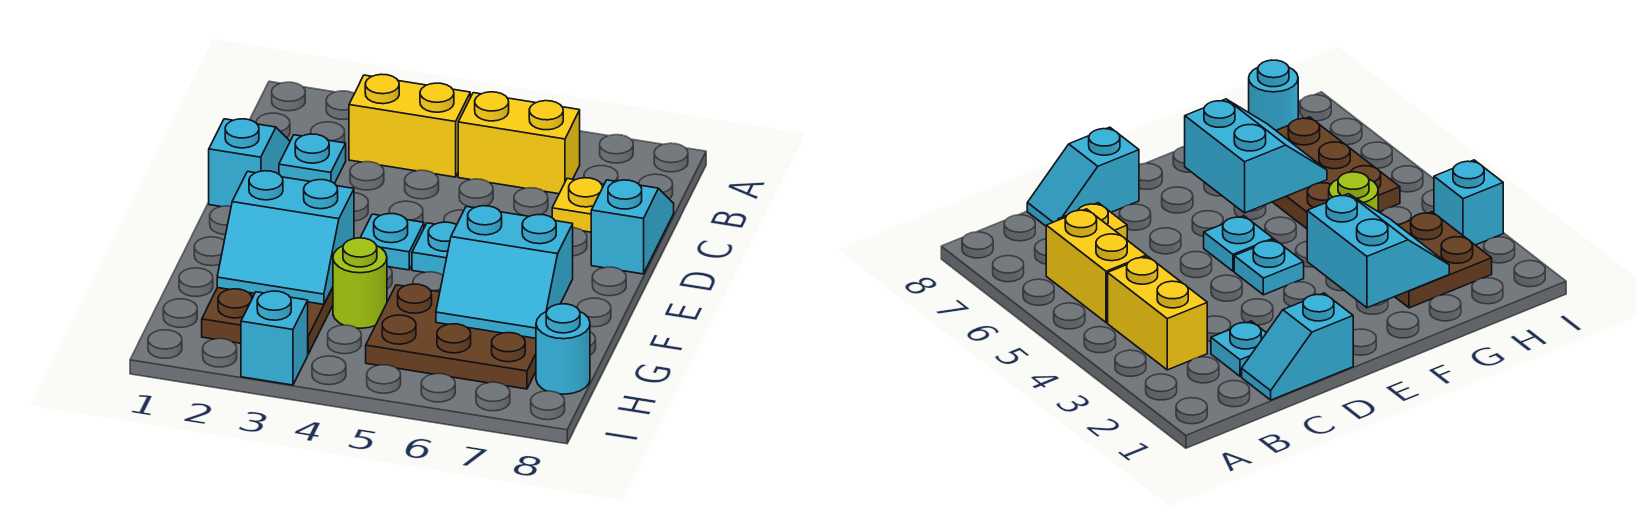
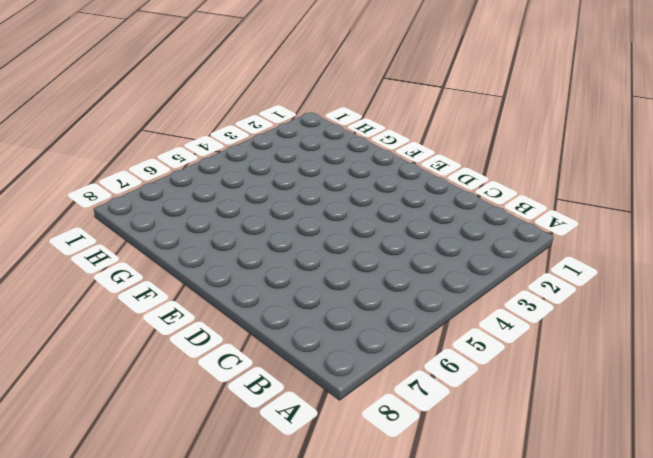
none -> yellow brick B3:B4 level 1
none -> yellow brick B5:B6 level 1
none -> cyan slope C1:D1 level 1 top D

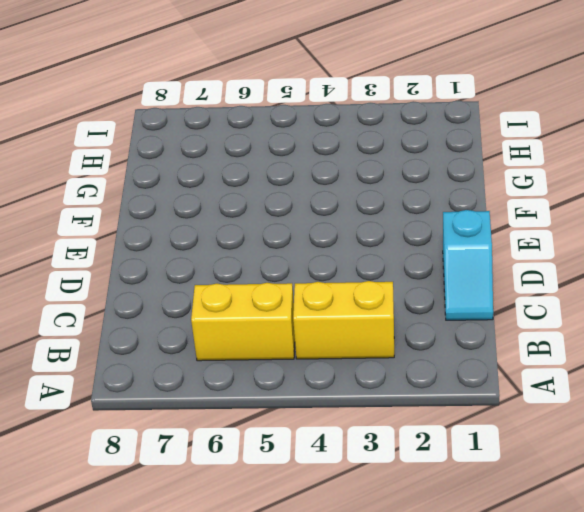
none -> cyan plate C2 level 1
none -> yellow plate C7 level 1
none -> cyan slope C8:D8 level 1 top D

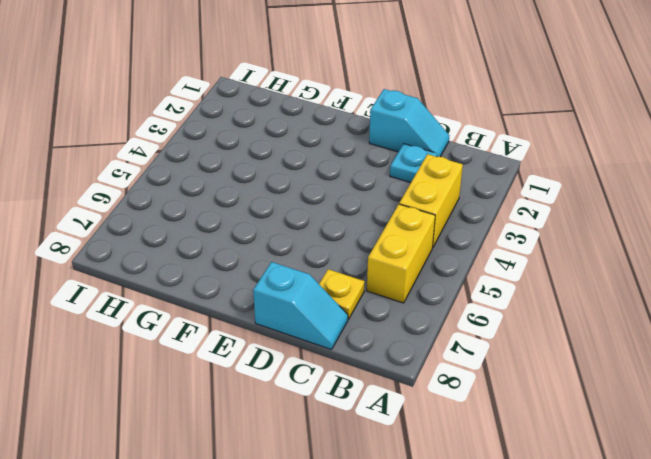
none -> cyan plate E4 level 1
none -> cyan plate E5 level 1
none -> brown plate G2:H3 level 1

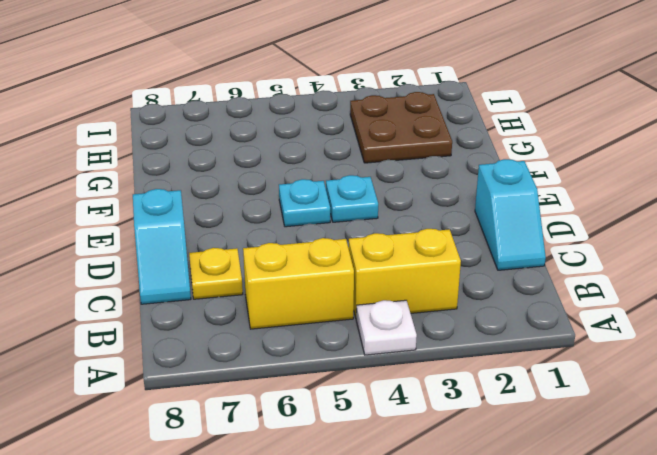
white plate A4 level 1 -> none
none -> cyan plate C2 level 1
none -> lime round brick G4 level 1
none -> brown plate G5:H7 level 1

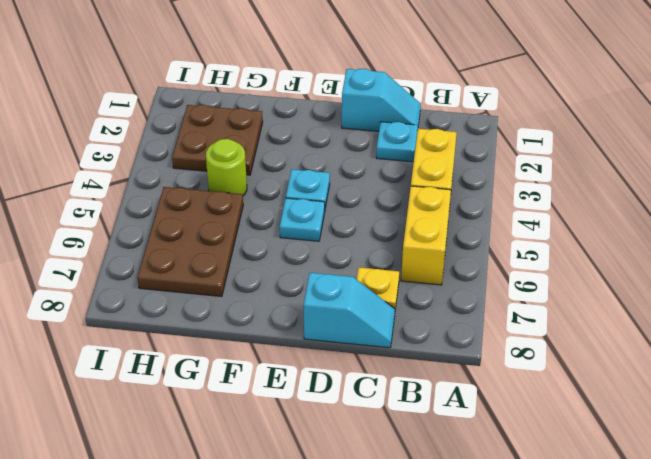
none -> cyan round brick H8 level 1
none -> cyan brick I3 level 1
none -> cyan slope F2:G3 level 2 top F

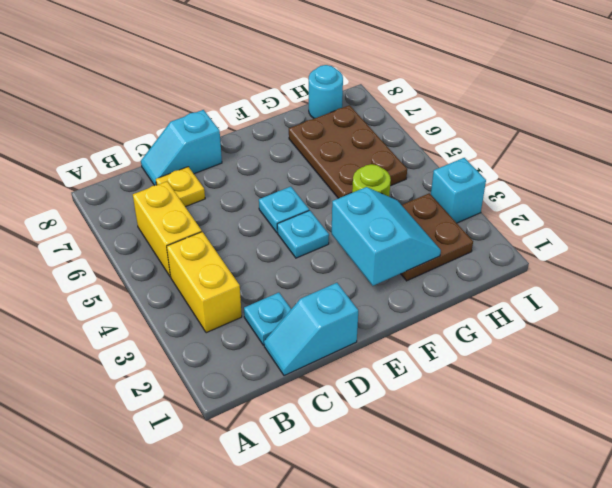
none -> cyan slope F6:G7 level 2 top F

